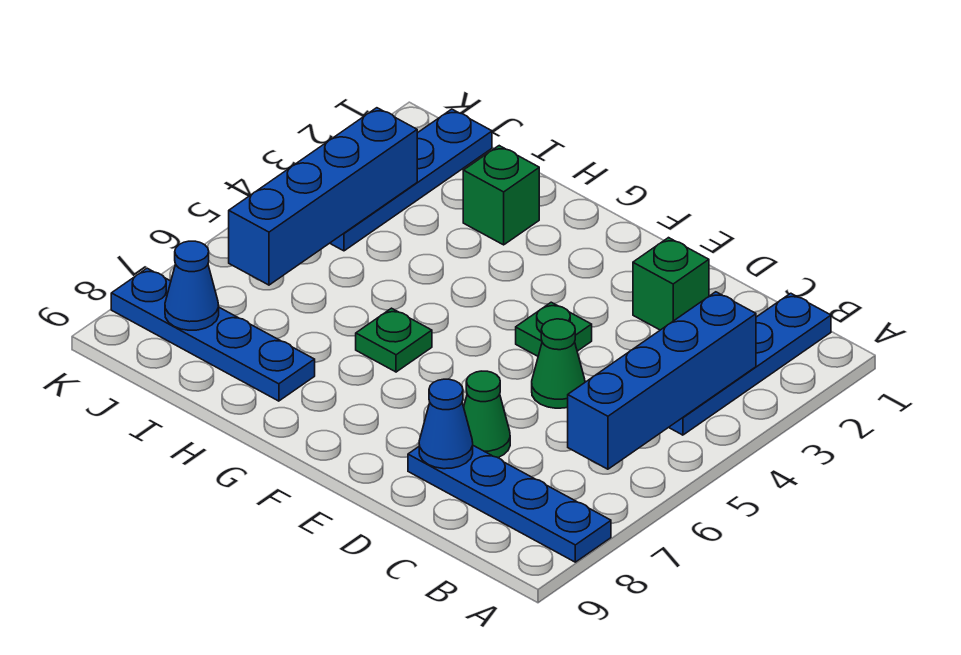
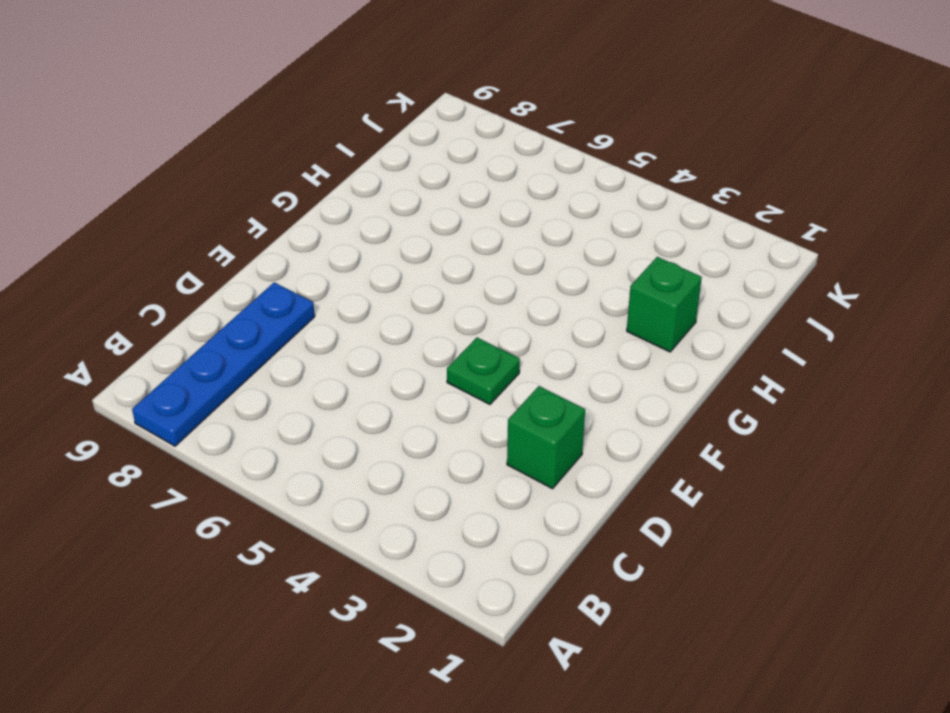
none -> blue plate B1:B4 level 1
none -> green cone D5 level 1
none -> green cone D7 level 1

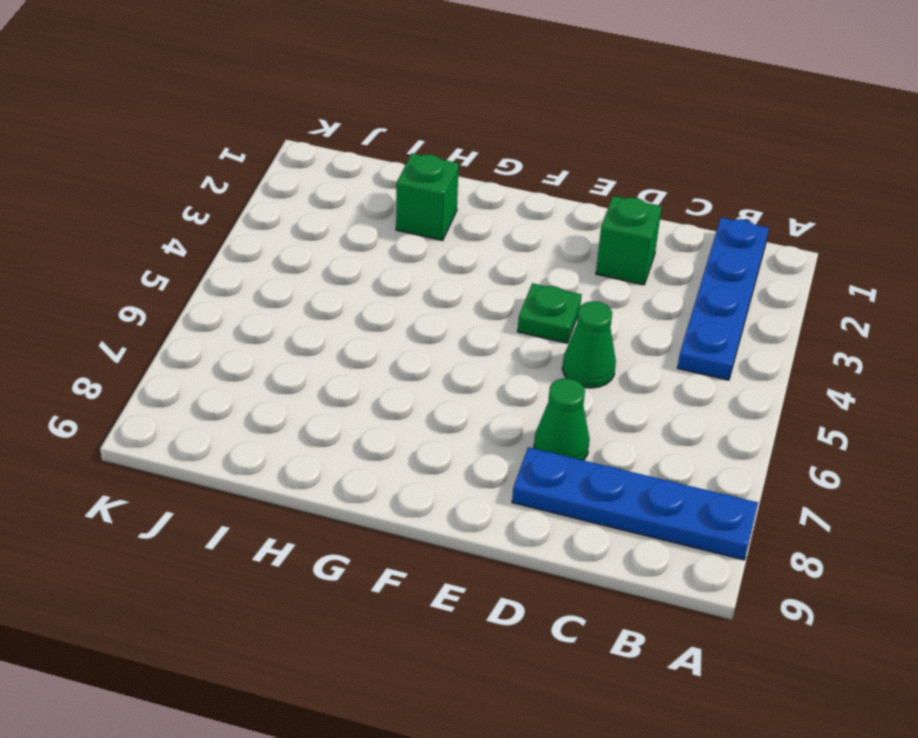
none -> green plate G6 level 1
none -> blue plate H8:K8 level 1
none -> blue plate J1:J4 level 1

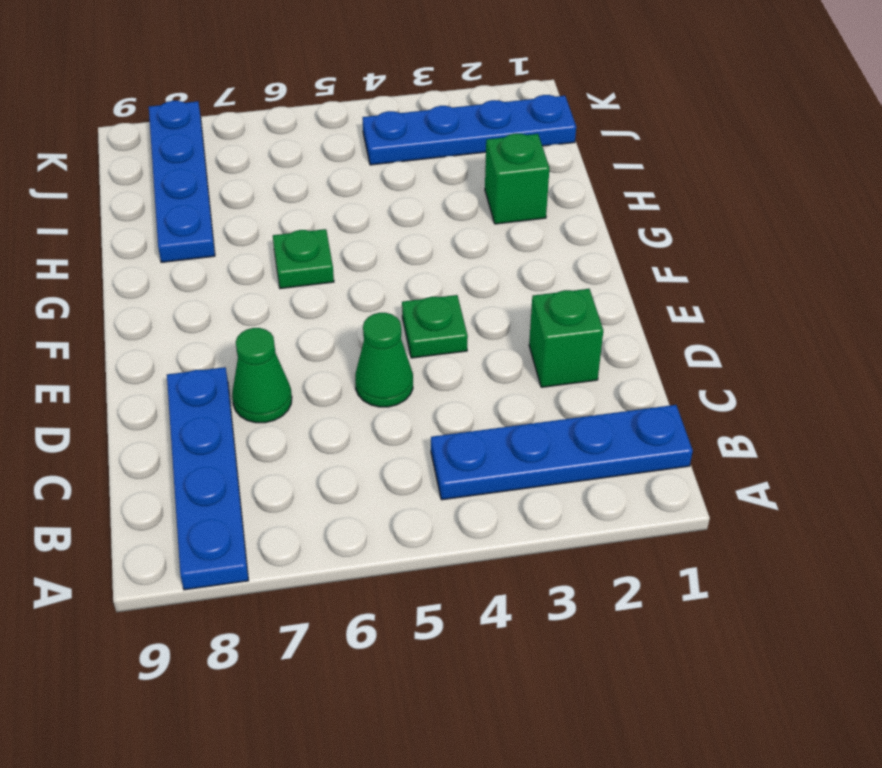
none -> blue brick B3:B6 level 2
none -> blue cone D8 level 2
none -> blue brick J3:J6 level 2

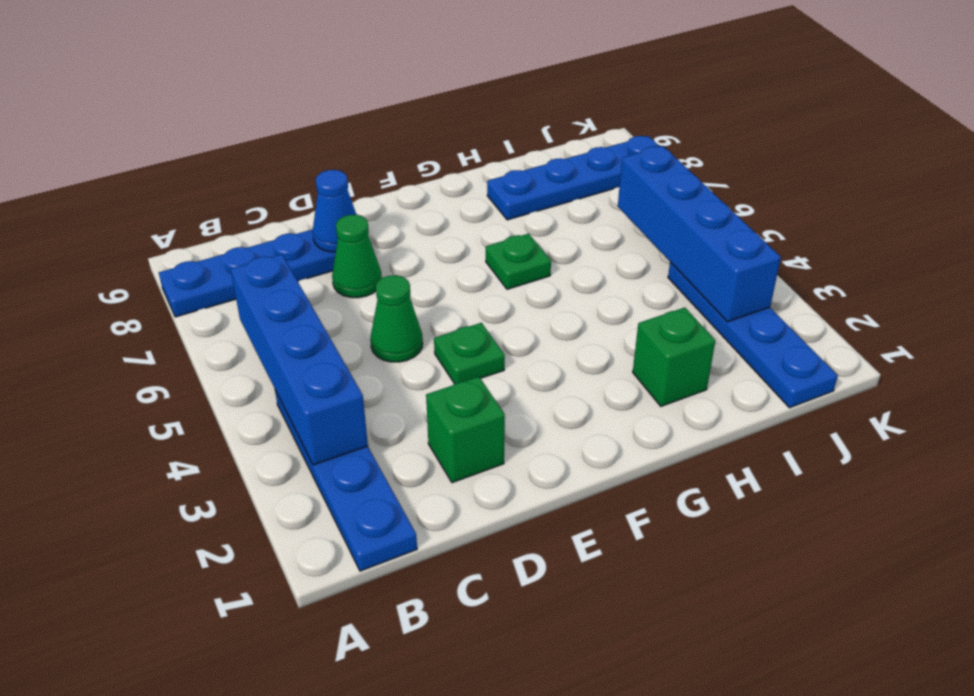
none -> blue cone J8 level 2

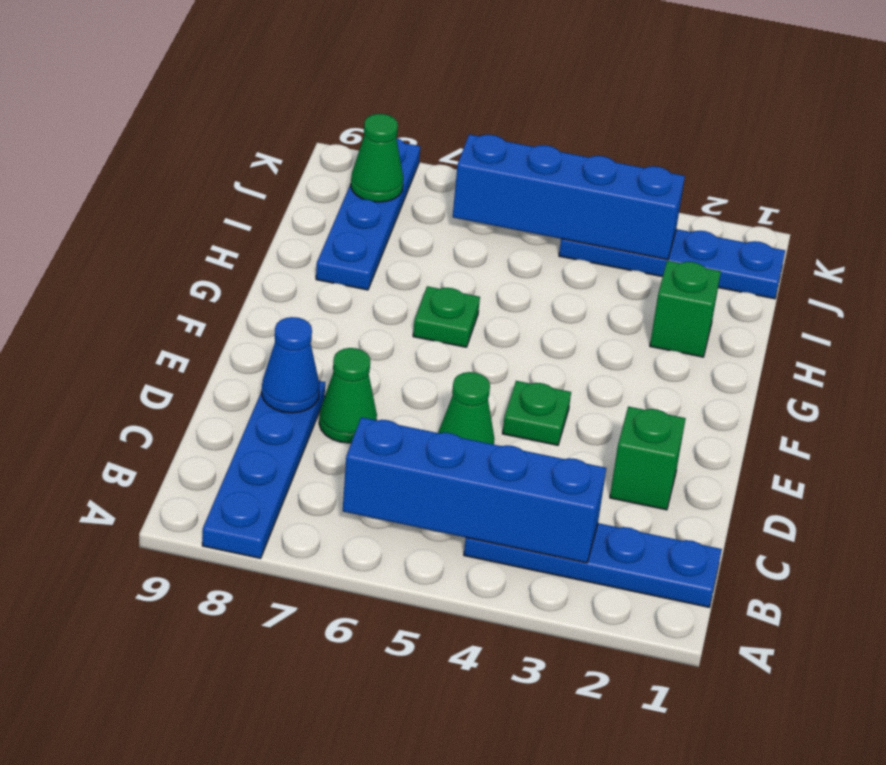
green cone J8 level 2 -> blue cone J8 level 2

